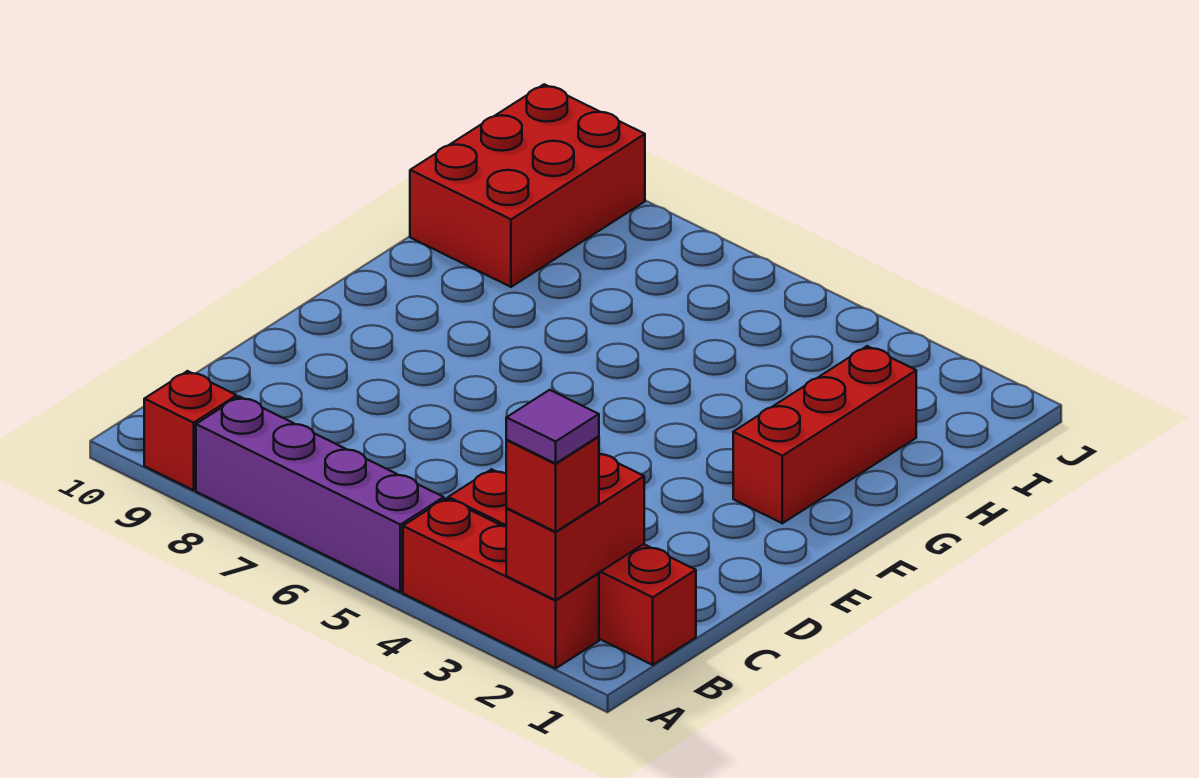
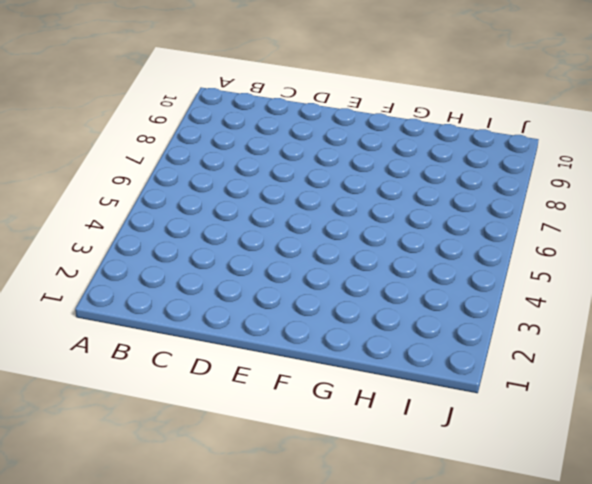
none -> red brick A2:A4 level 1
none -> purple brick A5:A8 level 1

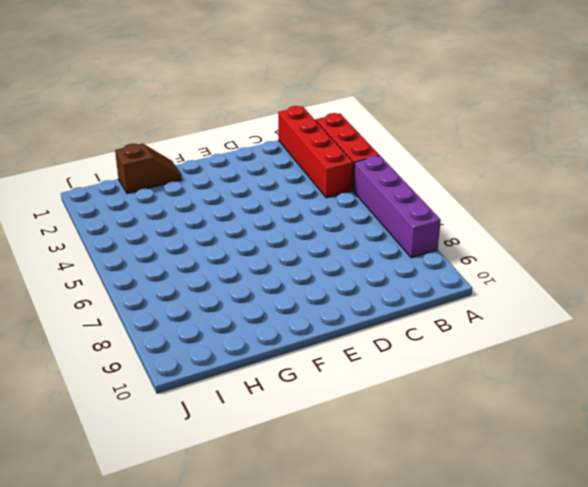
brown slope G1:H1 level 1 top H -> none
none -> red brick A9 level 1
none -> red brick F2:H2 level 1

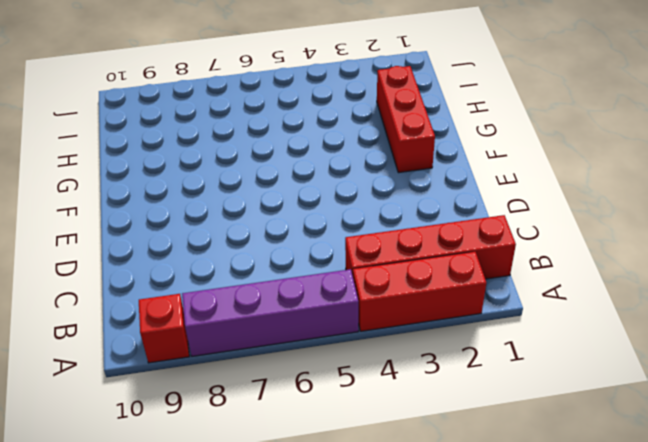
none -> red brick H9:J10 level 1
none -> red brick A2:B2 level 2

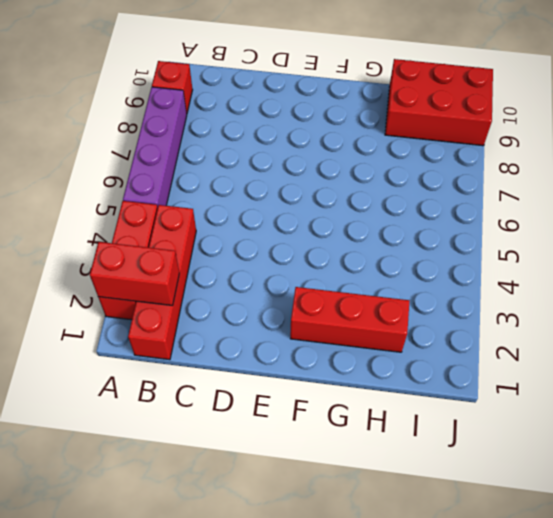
none -> red brick A2 level 3
none -> purple tile A2 level 4

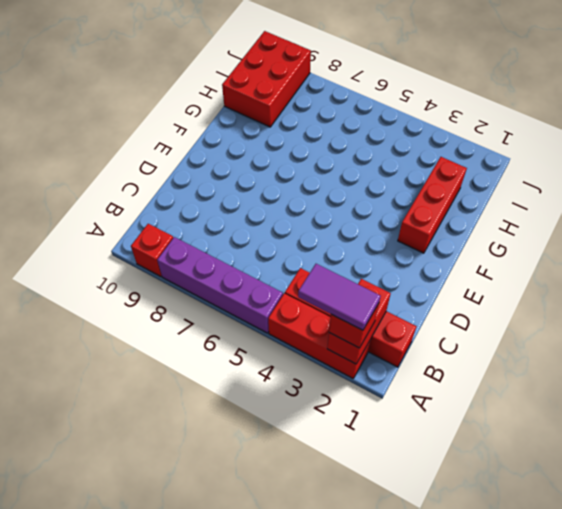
purple tile A2:A3 level 4 -> purple tile A2 level 4

